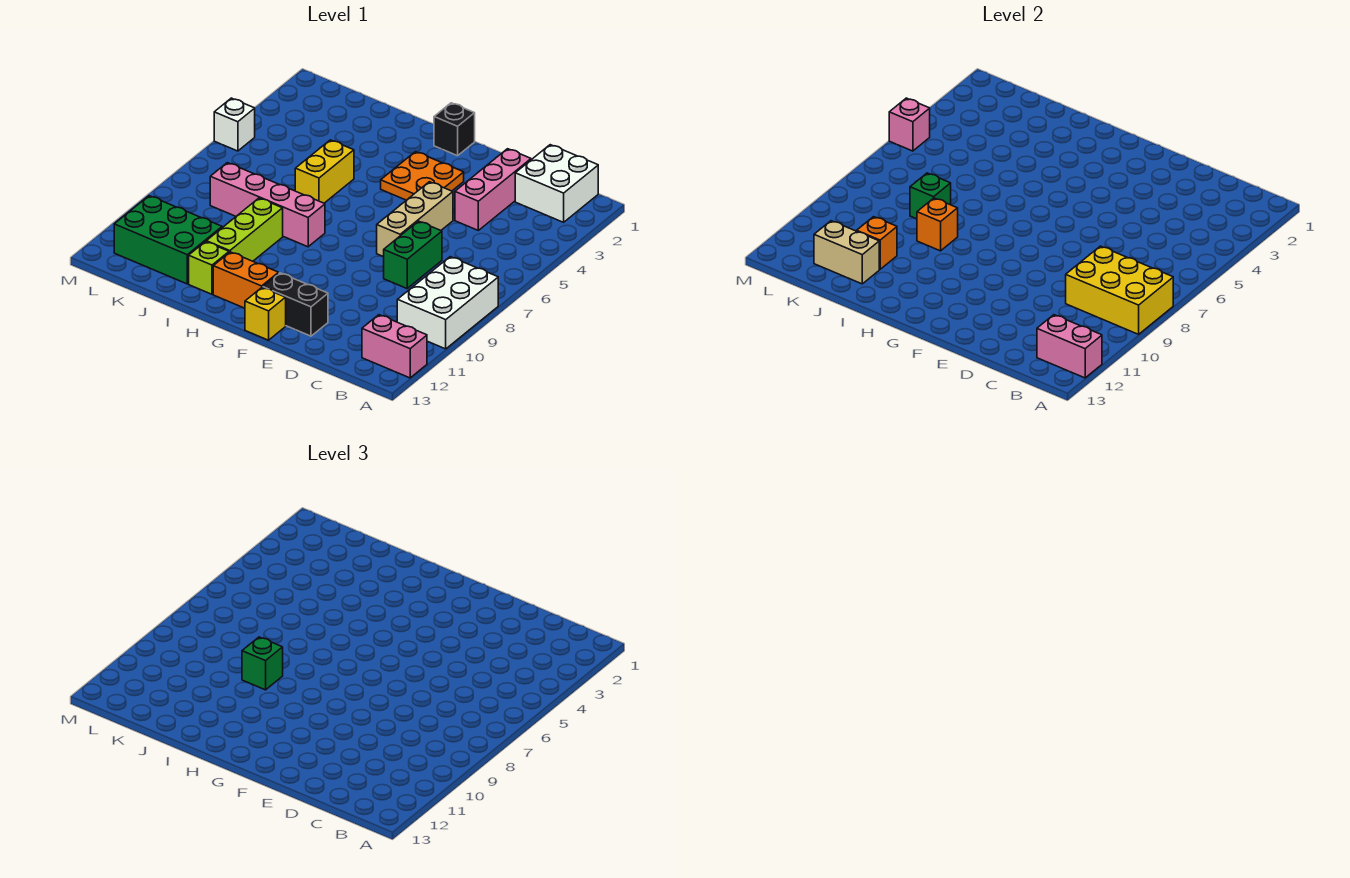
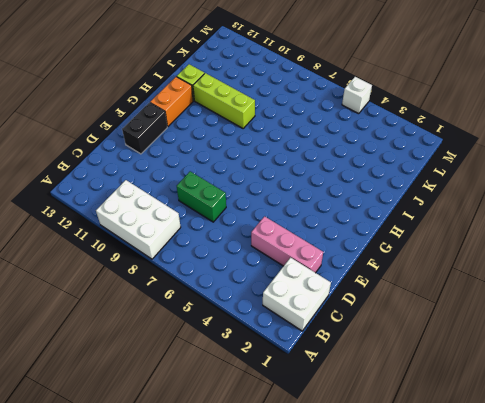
none -> pink brick A12:B12 level 1
none -> tan brick E5:E7 level 1
none -> orange plate F3:G4 level 1

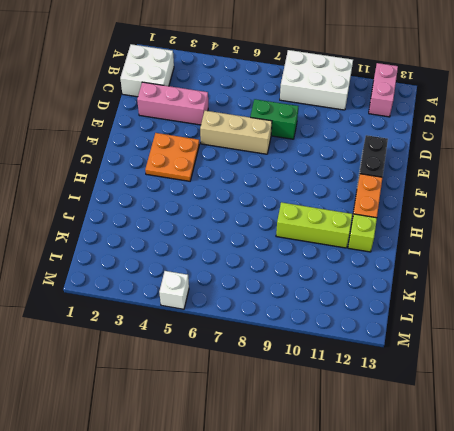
none -> yellow brick F13 level 1
none -> black brick G1 level 1
none -> pink brick H8:K8 level 1

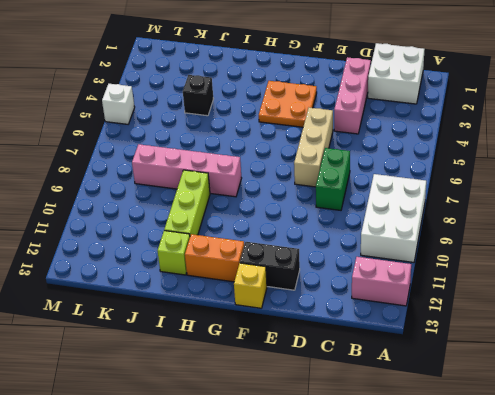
black brick J4 level 1 -> black brick G1 level 1
none -> yellow brick I5:I6 level 1
none -> green brick J11:L12 level 1
none -> yellow brick A8:C9 level 2

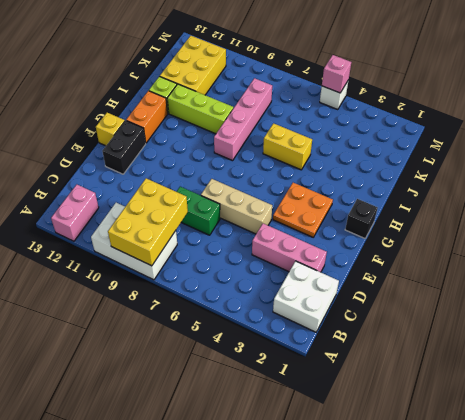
yellow brick J11:L12 level 1 -> green brick J11:L12 level 1
none -> pink brick A12:B12 level 2
none -> orange brick I9 level 2
none -> green brick J8 level 2

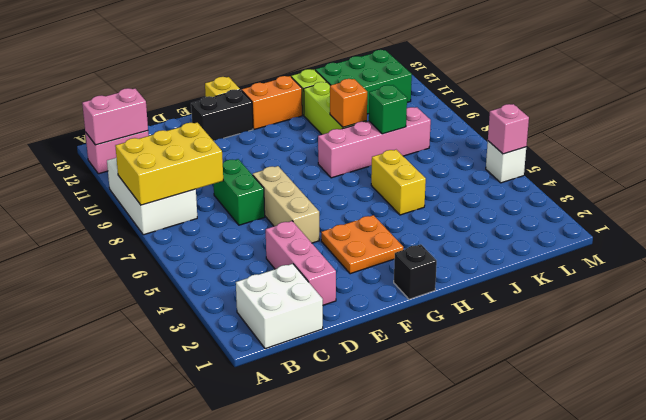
none -> orange brick J11 level 2
none -> tan brick J12:K12 level 2
none -> green brick I9 level 3

